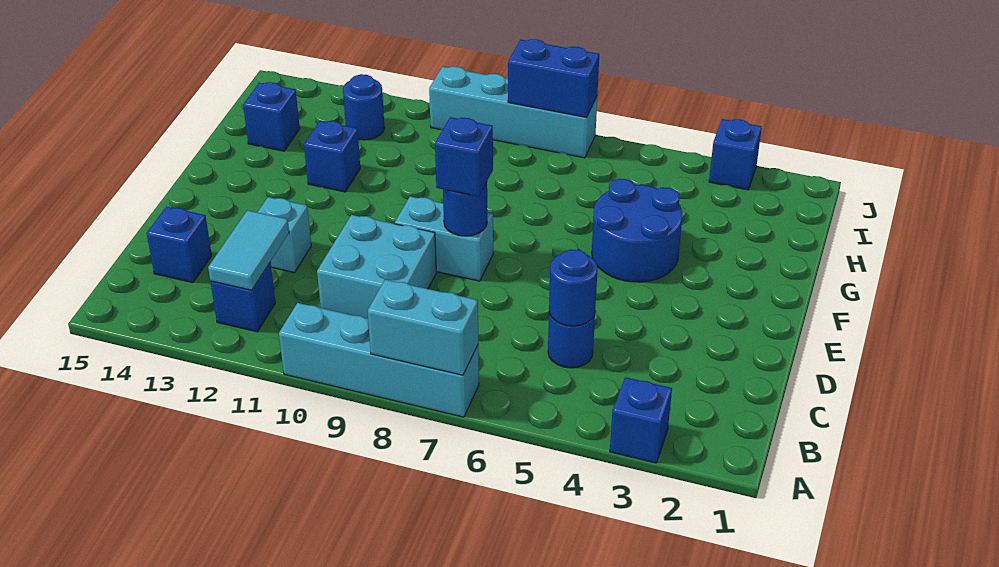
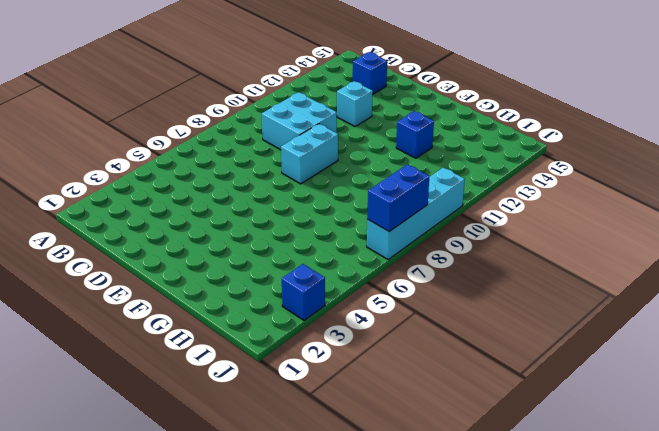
none -> blue brick A3 level 1
none -> cyan brick A7:A10 level 1
none -> blue brick B12 level 1

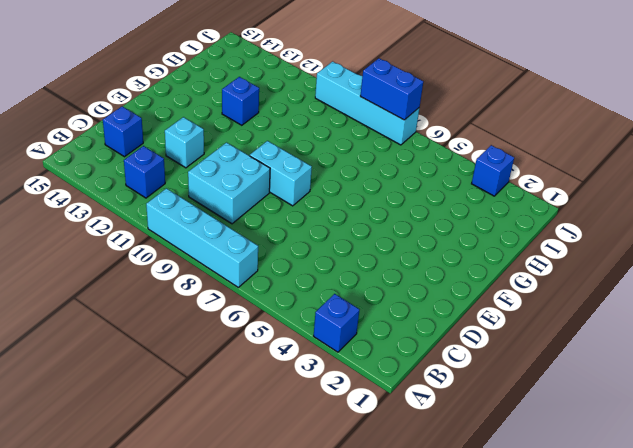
none -> blue round brick C5 level 1
none -> blue round brick F4:G5 level 1
none -> blue brick H14 level 1

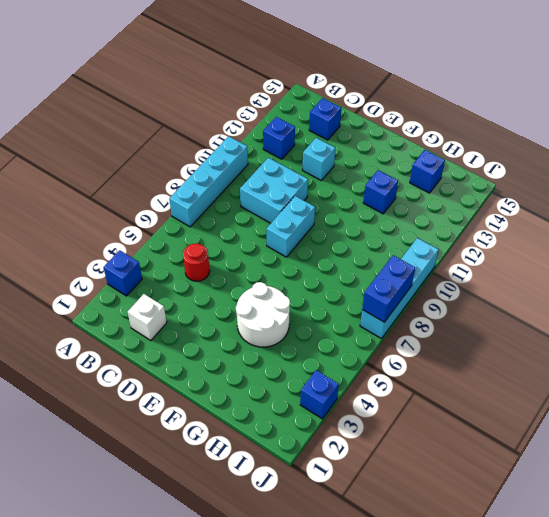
white brick C2 level 1 -> none
red round brick C5 level 1 -> blue round brick C5 level 1
white round brick F4:G5 level 1 -> blue round brick F4:G5 level 1
none -> blue round brick I12 level 1
none -> cyan brick A7:A8 level 2
none -> cyan tile B12:C12 level 2

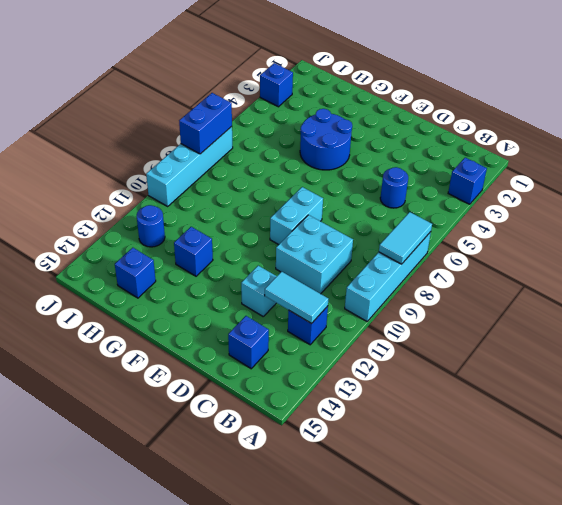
cyan tile A7:A8 level 2 -> cyan brick A7:A8 level 2
none -> blue round brick C5 level 2
none -> blue round brick E8 level 2
none -> blue brick E8 level 3

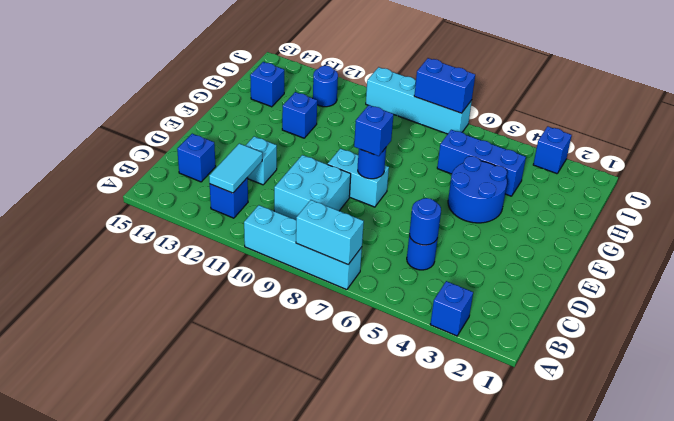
blue brick H4:H6 level 1 -> none

